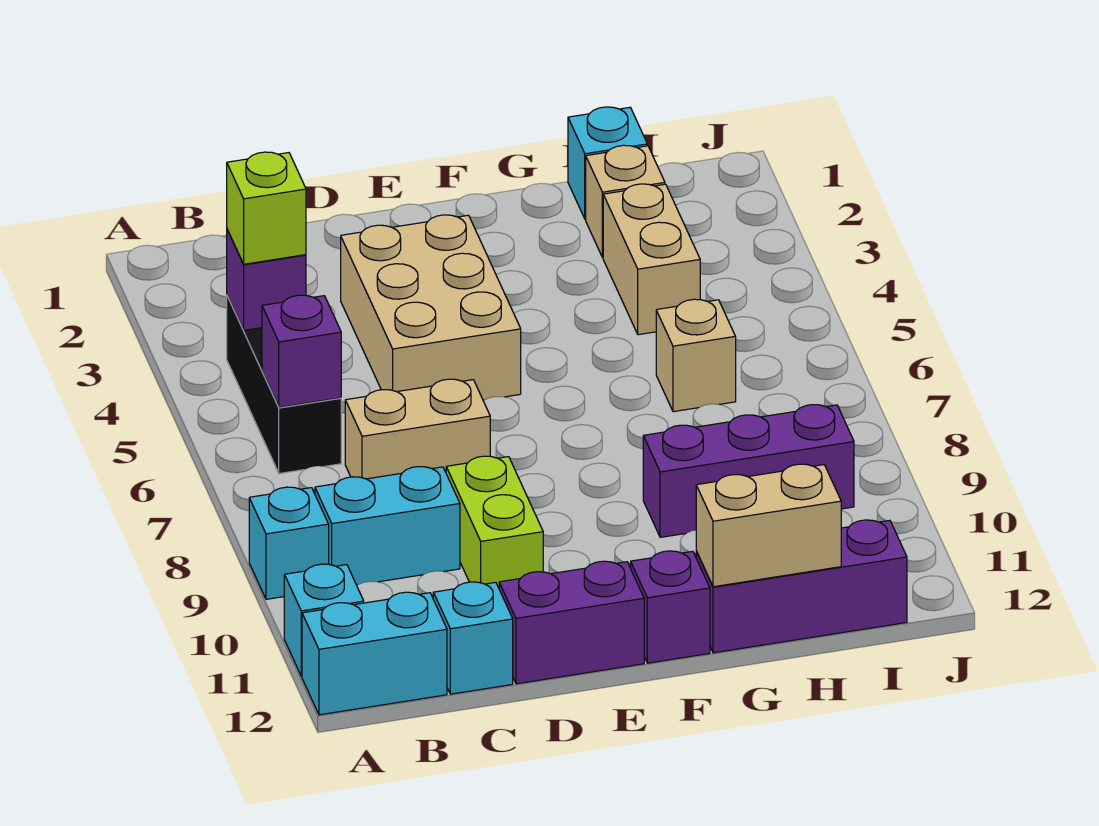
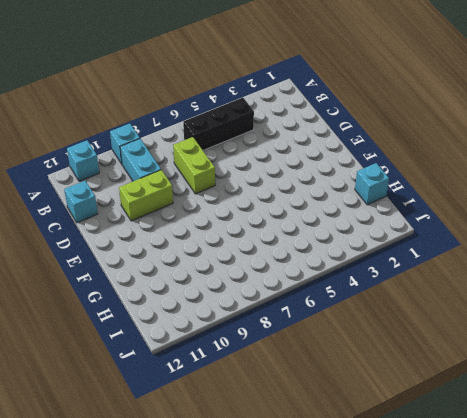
lime brick C7:D7 level 1 -> tan brick C7:D7 level 1
none -> cyan brick A12:B12 level 1
none -> tan brick D3:E5 level 1
none -> purple brick D12:E12 level 1

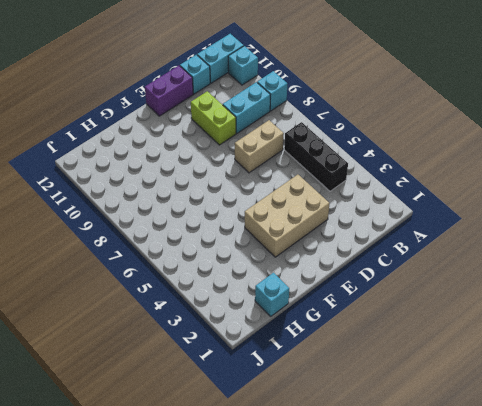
tan brick D3:F4 level 1 -> tan brick D3:E5 level 1
none -> purple brick F12 level 1
none -> purple brick G9:I9 level 1
none -> purple brick G12:I12 level 1

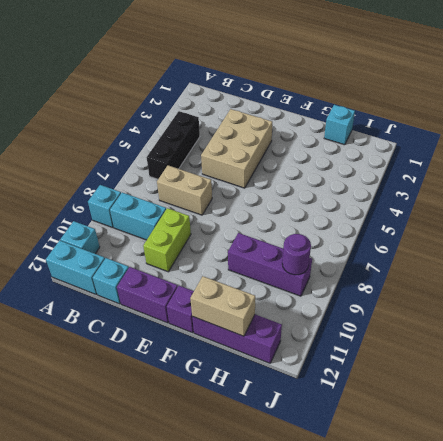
purple round brick I9 level 2 -> none
none -> tan brick H2 level 1
none -> tan brick H3:H4 level 1
none -> tan brick H6 level 1

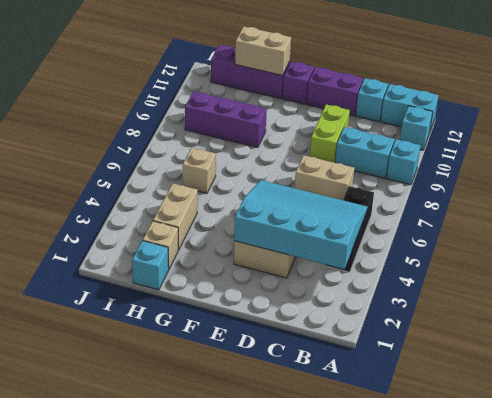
cyan slope B3:E5 level 2 top 3 -> purple brick B4 level 2
none -> purple brick B6 level 2
none -> lime brick B4 level 3

